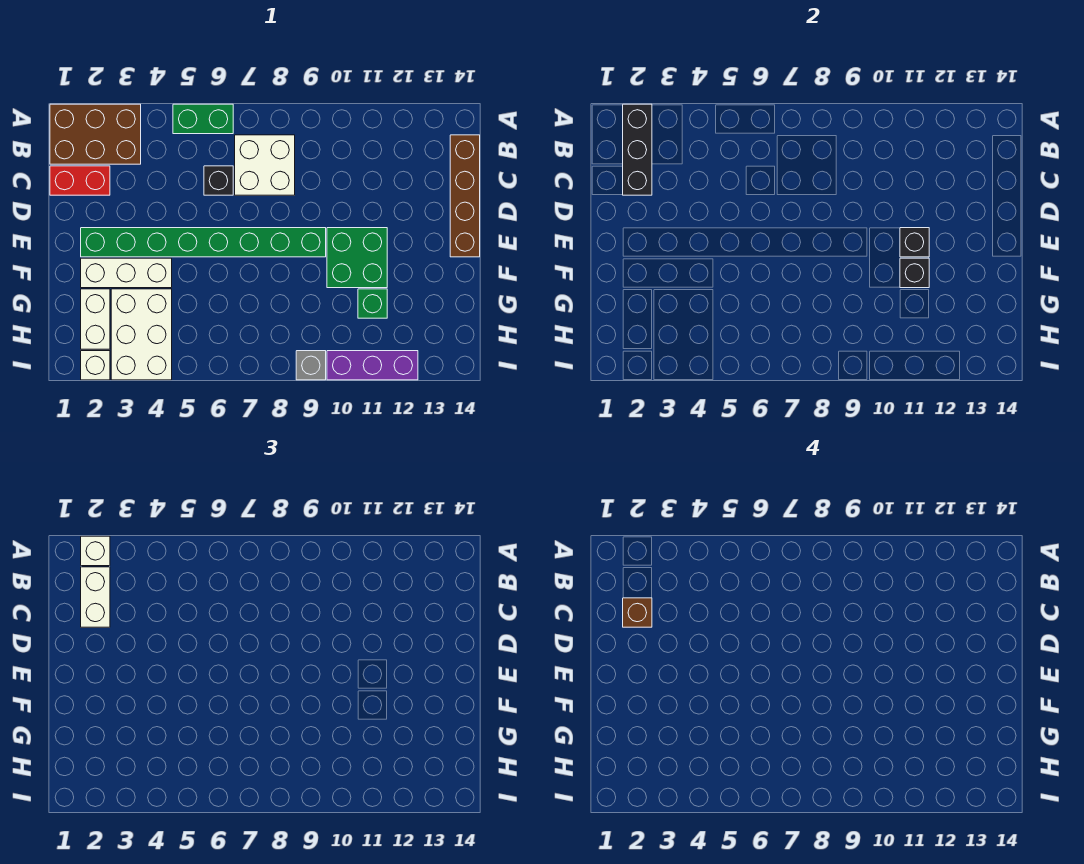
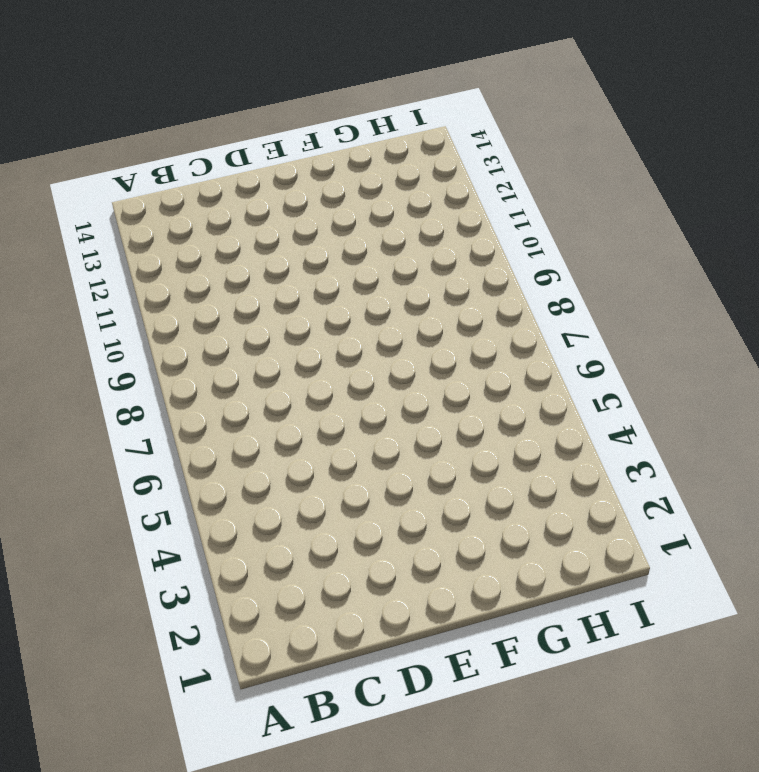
none -> brown brick A1:B3 level 1
none -> green brick A5:A6 level 1
none -> white brick B7:C8 level 1

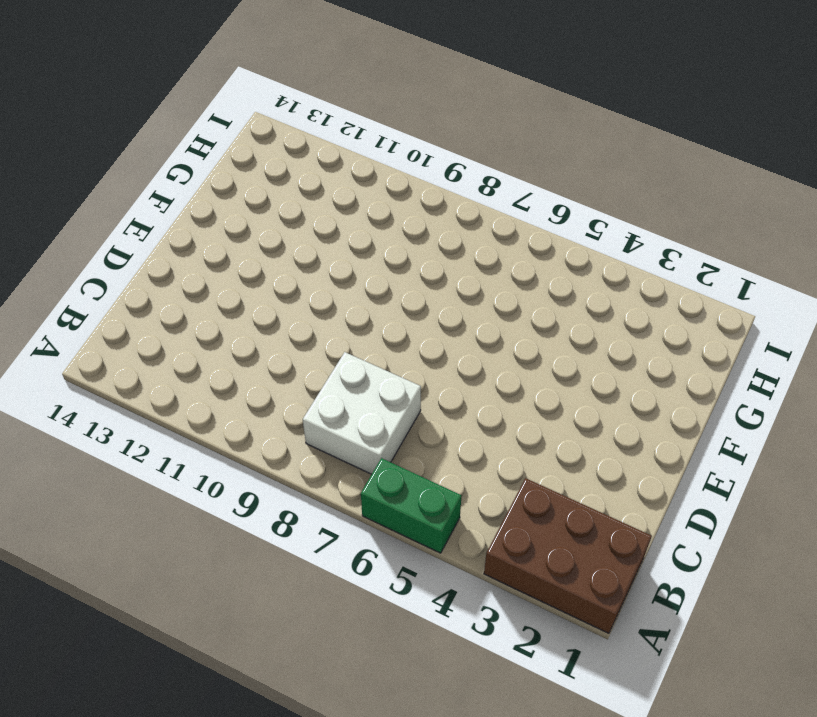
none -> brown brick B14:E14 level 1
none -> red brick C1:C2 level 1
none -> black brick C6 level 1

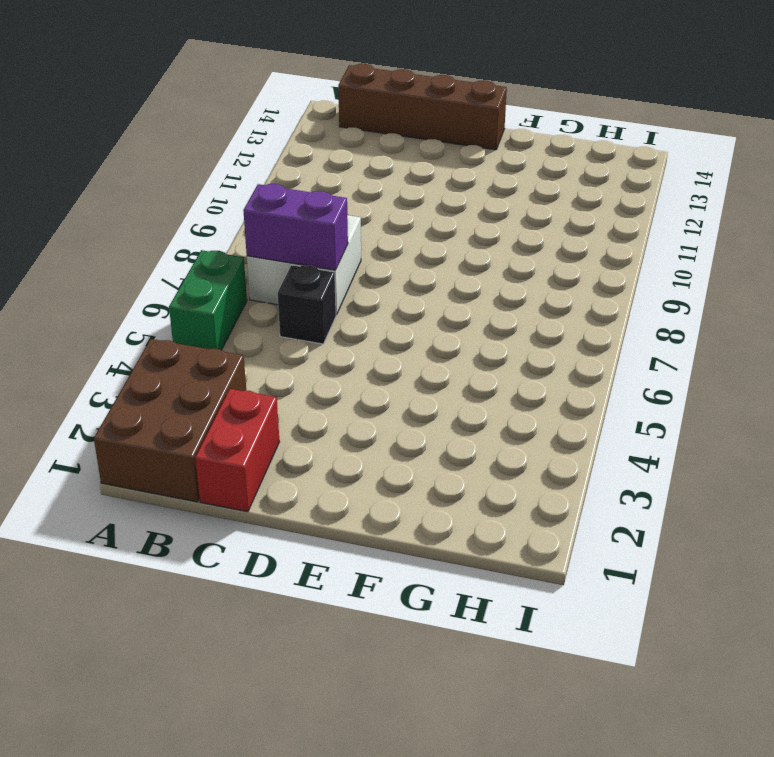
purple brick B7:C7 level 2 -> none
none -> green brick E2:E9 level 1
none -> green brick E10:F11 level 1
none -> white brick F2:F4 level 1

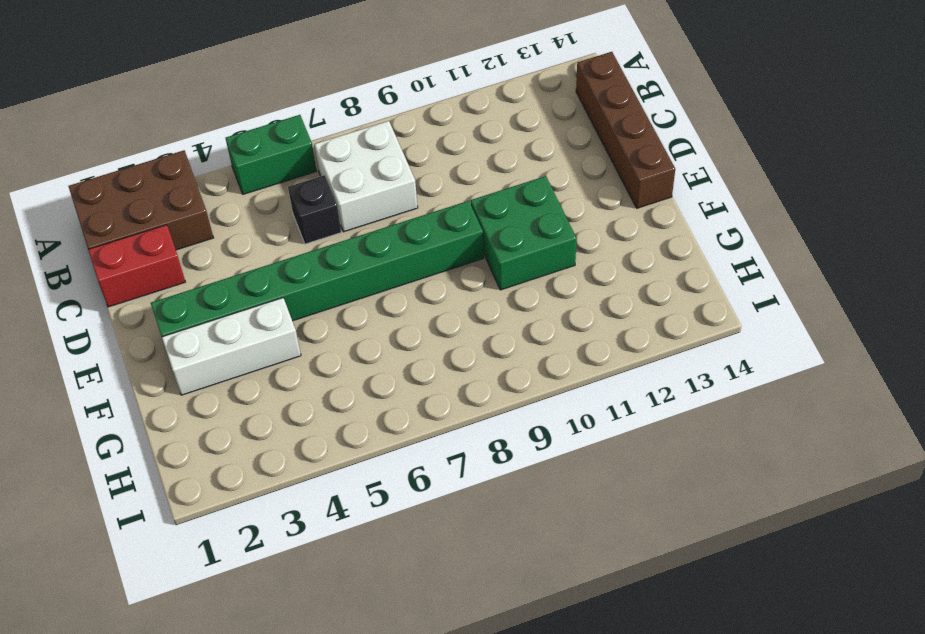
none -> white brick G2:H2 level 1
none -> white brick G3:I4 level 1
none -> green brick G11 level 1

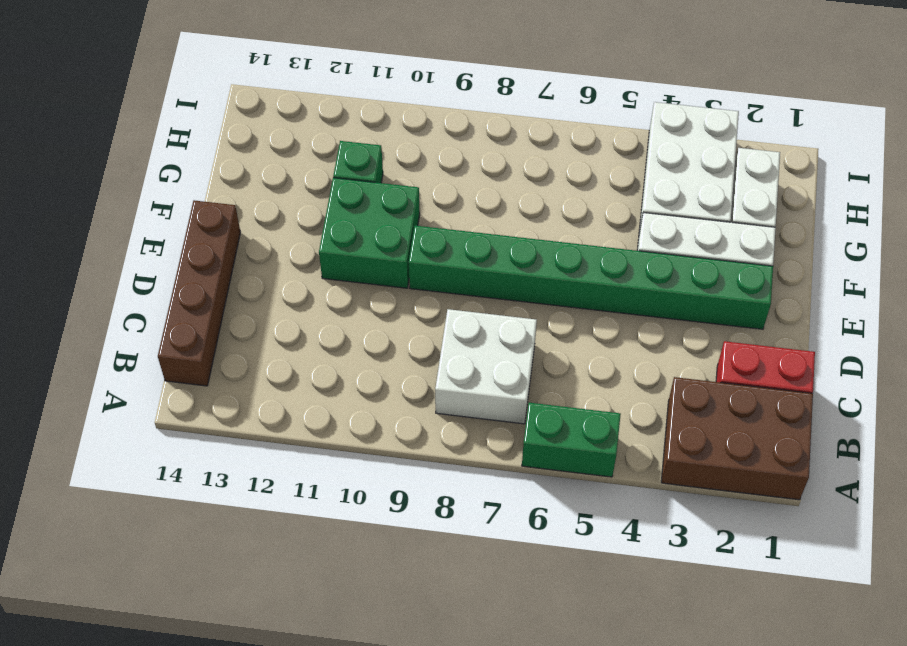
none -> black brick C6 level 1
none -> white brick I2 level 1
none -> grey brick I9 level 1

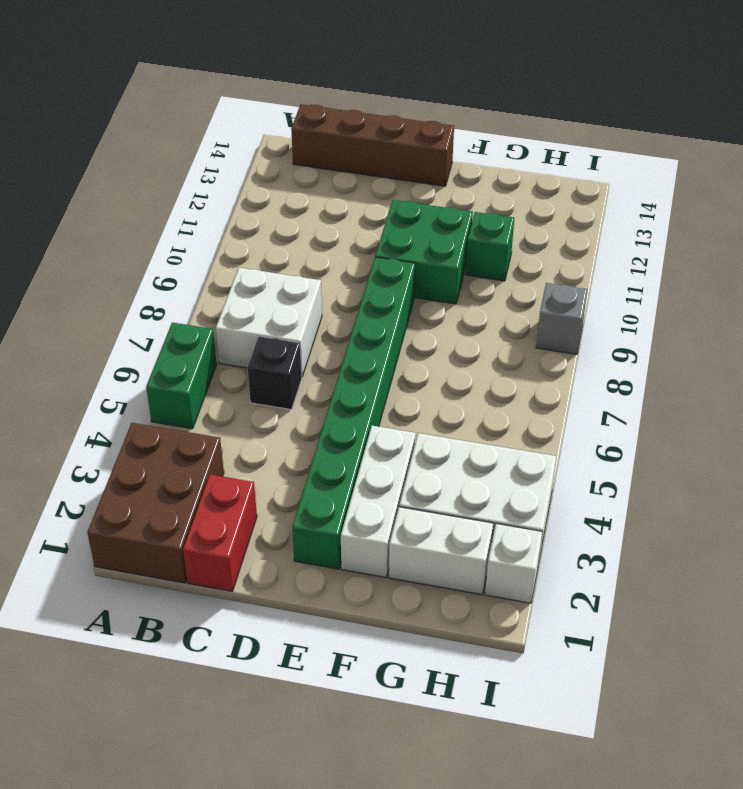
none -> purple brick I10:I12 level 1
none -> black brick A2:C2 level 2
none -> black brick E11 level 2

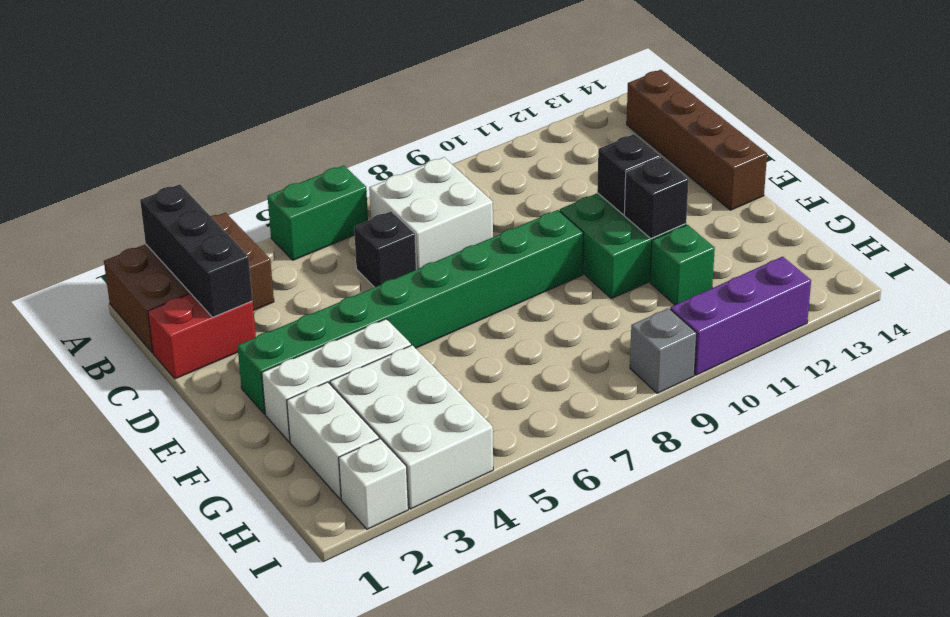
none -> white brick A2 level 3
none -> white brick B2:C2 level 3
none -> brown brick C2 level 4

